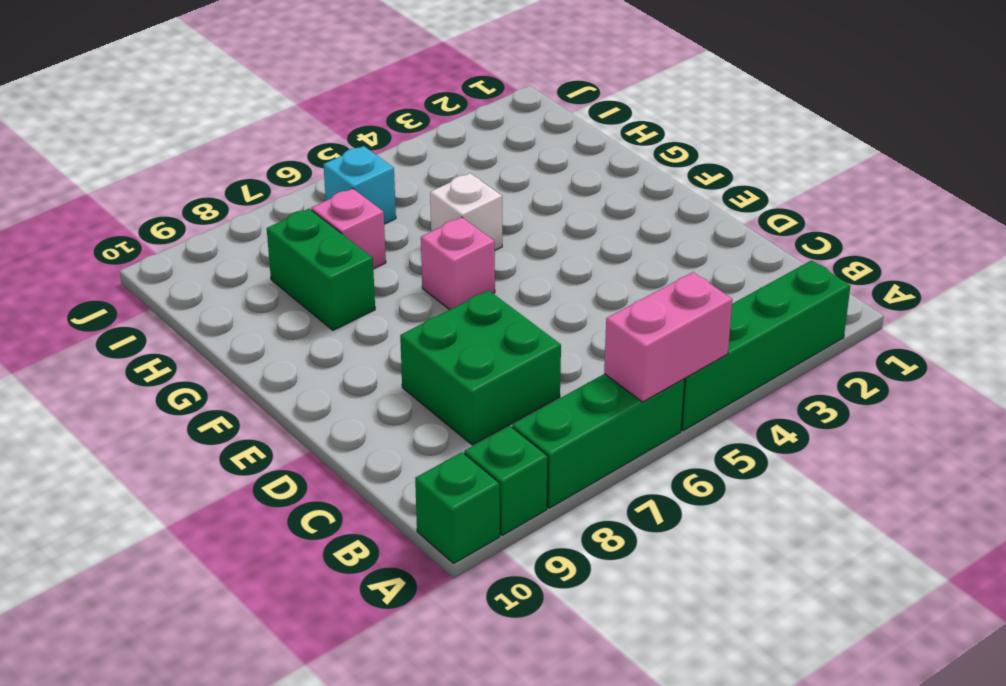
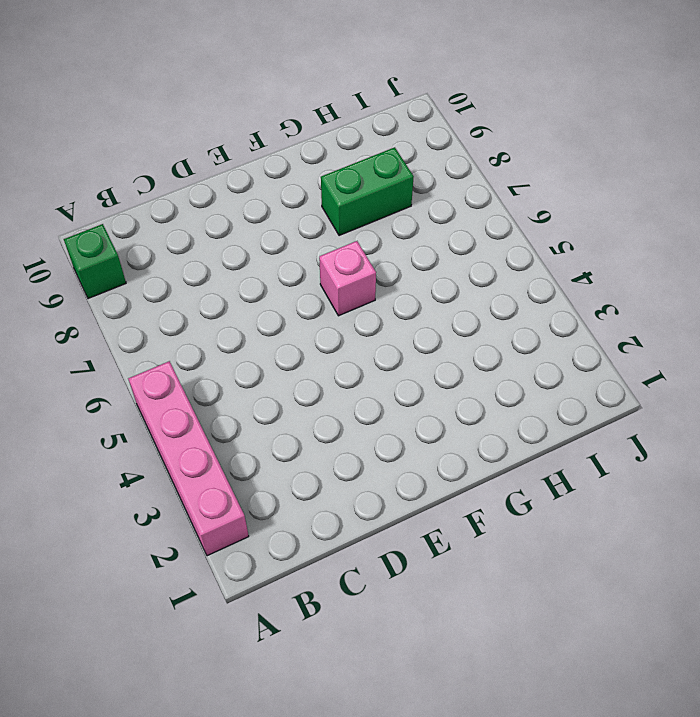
pink brick A2:A5 level 1 -> green brick A2:A5 level 1
none -> green brick A6:A8 level 1
none -> green brick A10 level 1

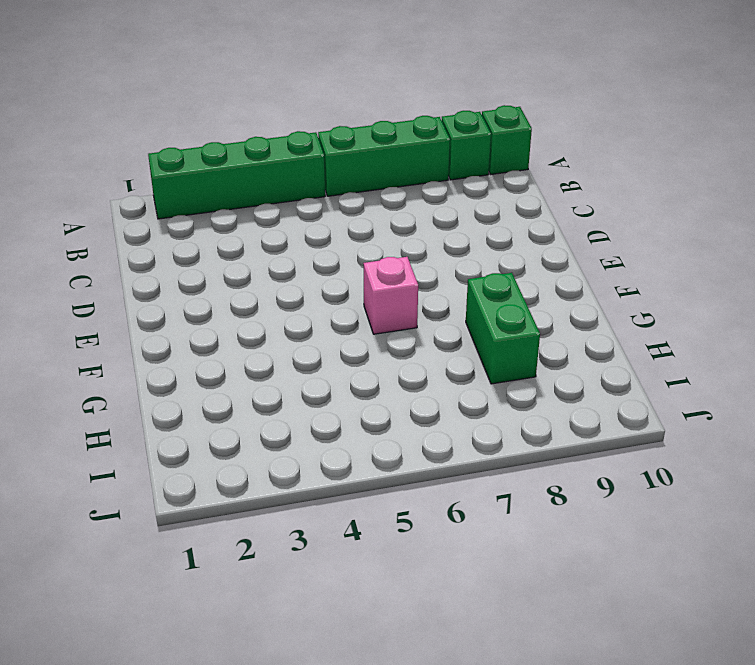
none -> green brick C7:D8 level 1
none -> white brick G5 level 1

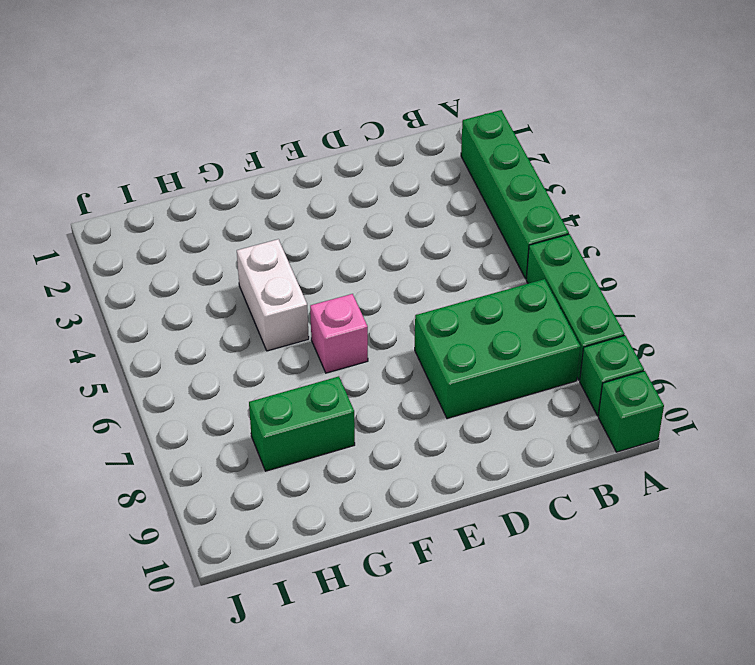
green brick B7:D8 level 1 -> green brick C7:D8 level 1
white brick G4:G5 level 1 -> white brick G5 level 1
none -> pink brick H7 level 1
none -> cyan brick I6 level 1

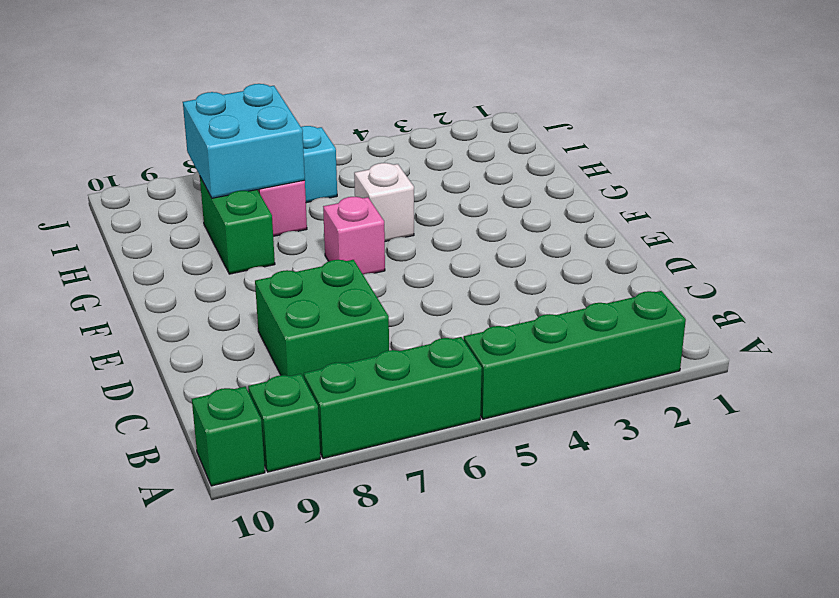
cyan brick H7:I8 level 2 -> none
none -> pink brick A5:A6 level 2

